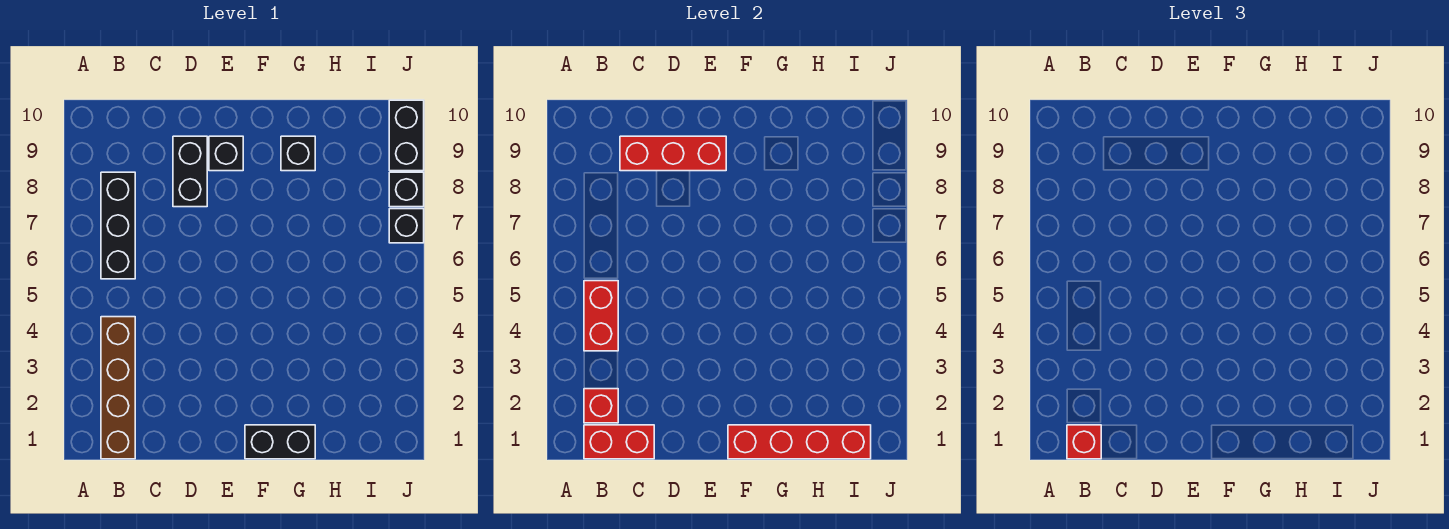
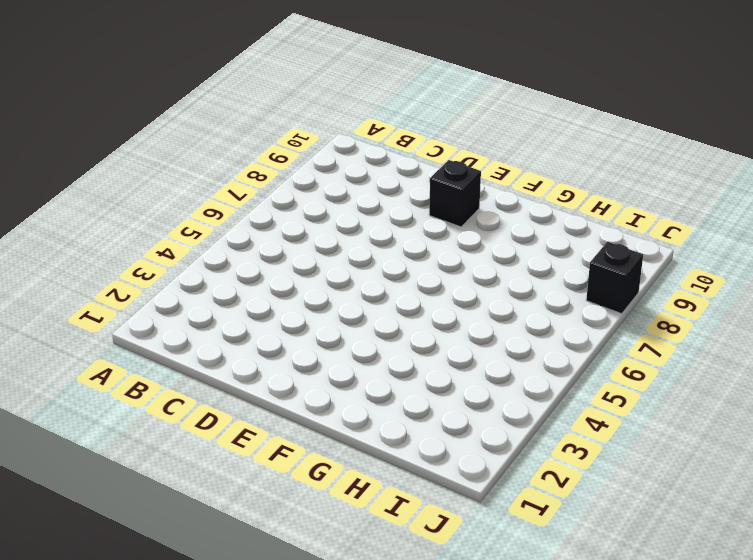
none -> brown brick B1:B4 level 1
none -> black brick B6:B8 level 1
none -> black brick D8:D9 level 1

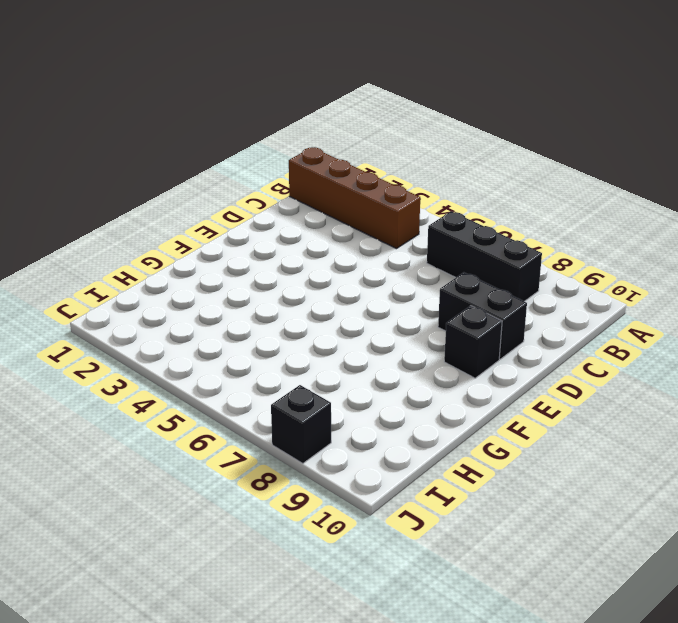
none -> black brick F1:G1 level 1
none -> black brick G9 level 1
none -> black brick J7 level 1

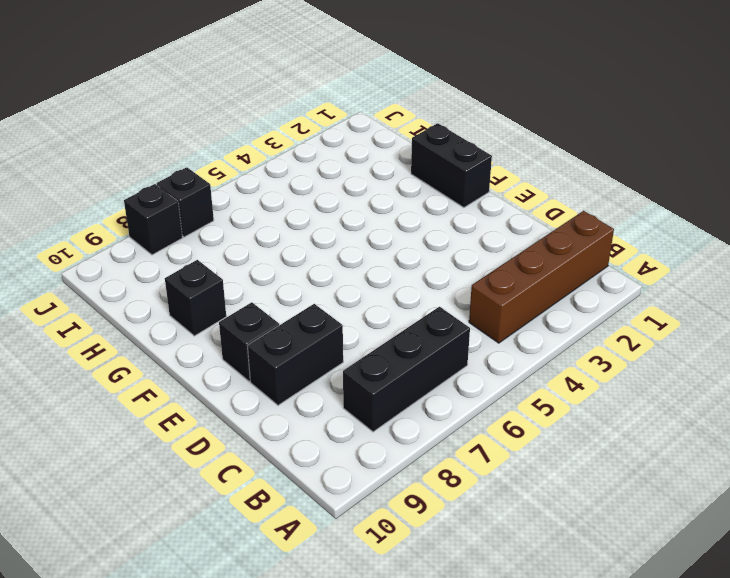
none -> black brick J9:J10 level 1
none -> red brick B1:C1 level 2
none -> red brick B2 level 2

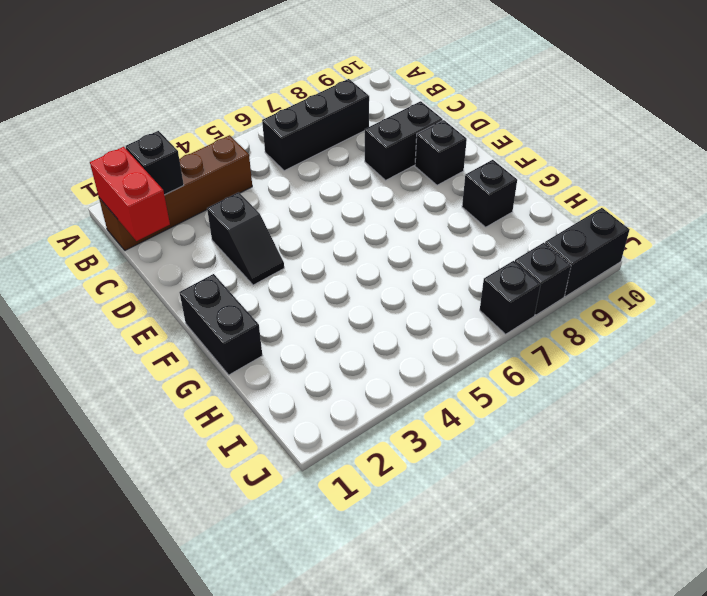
black brick B2 level 2 -> red brick B2 level 2
black slope D3:E3 level 1 top D -> none
none -> red brick B4:B5 level 2
none -> red brick C9:E9 level 2
none -> red brick F1:I1 level 2

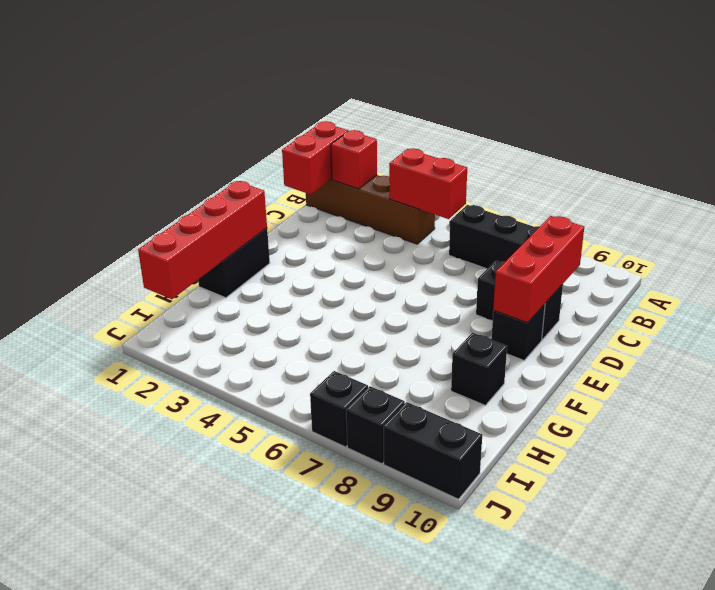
none -> red brick B1 level 3

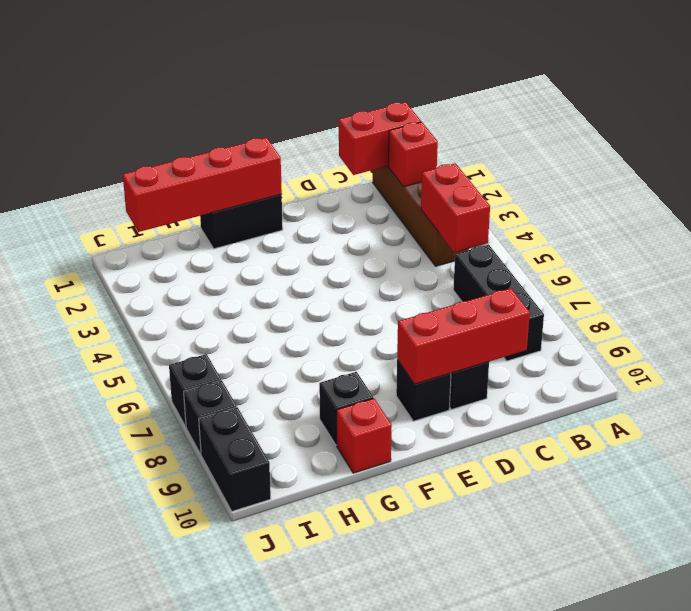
red brick G10 level 1 -> red brick B1 level 3

